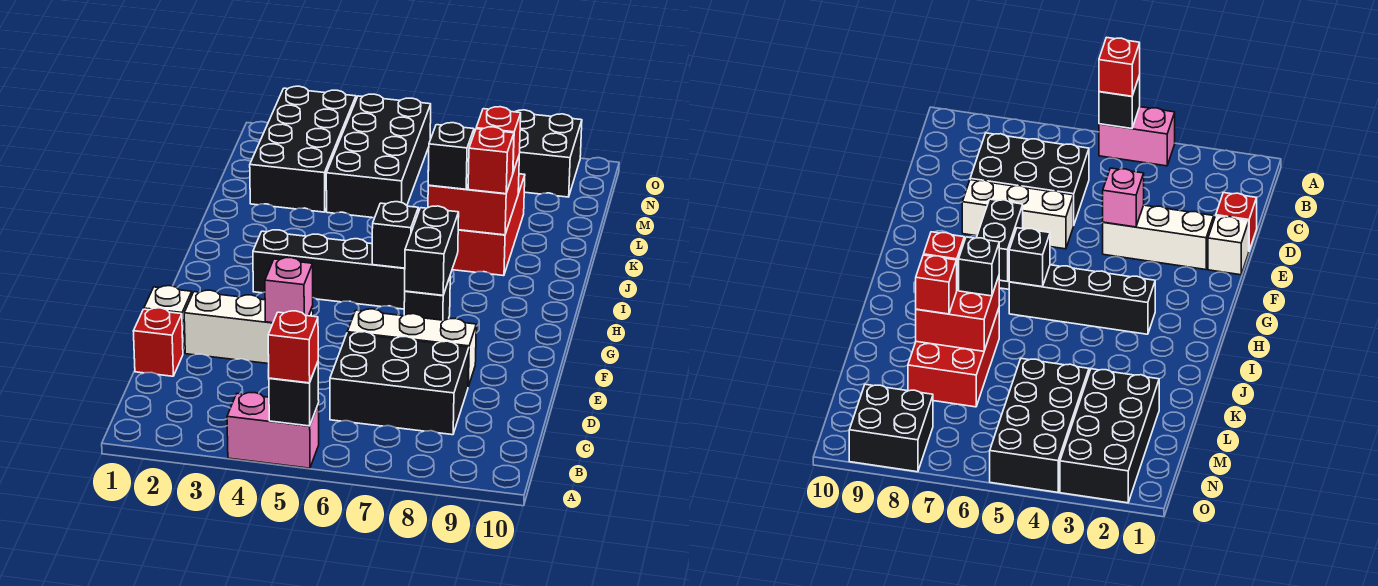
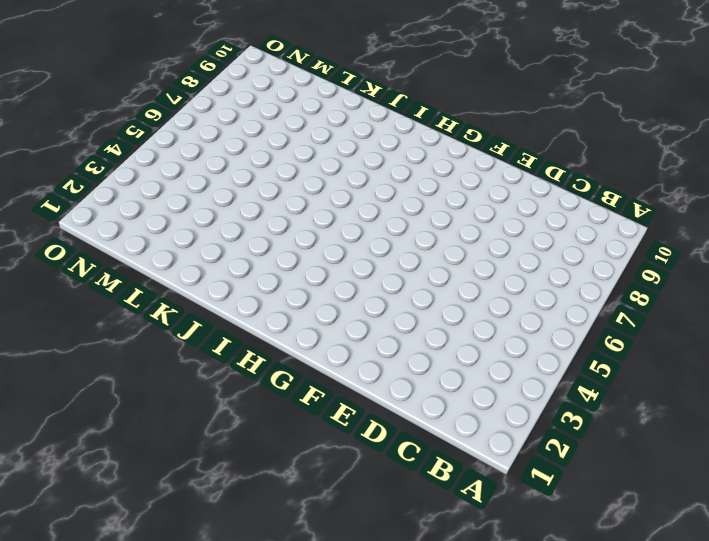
none -> pink brick A4:A5 level 1
none -> black brick C6:D8 level 1
none -> red brick D1 level 1

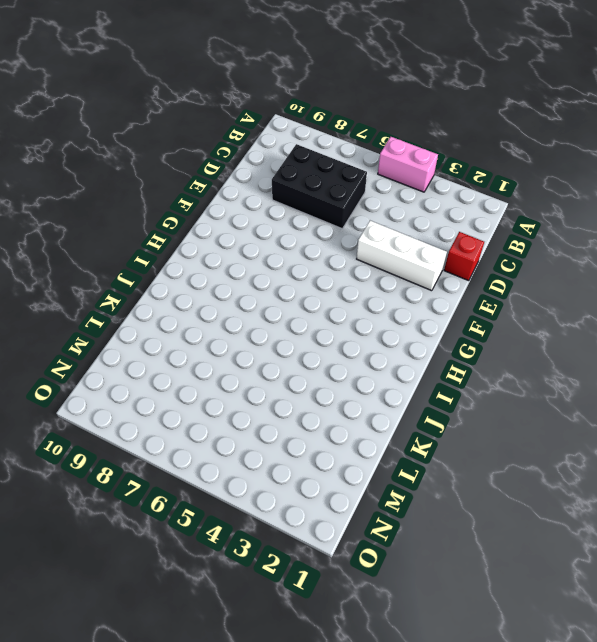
none -> white brick E1 level 1
none -> white brick E6:E8 level 1
none -> black brick G7 level 1

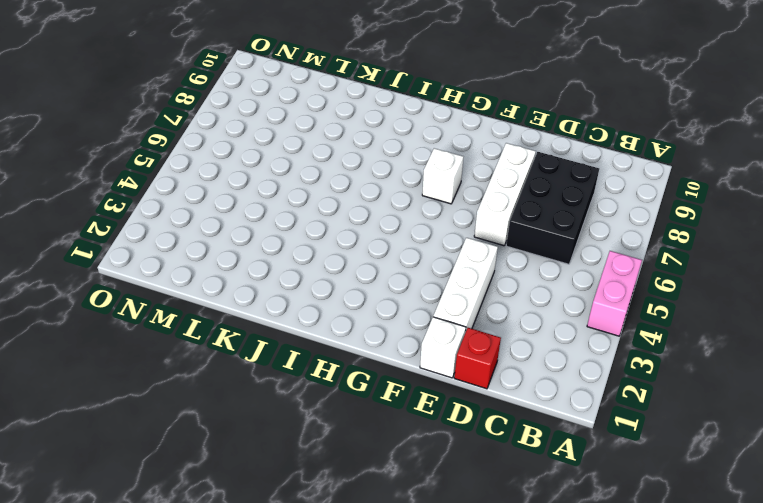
white brick G7 level 1 -> black brick G7 level 1
none -> black brick H3:H6 level 1
none -> red brick J7:L8 level 1
none -> black brick L2:O3 level 1

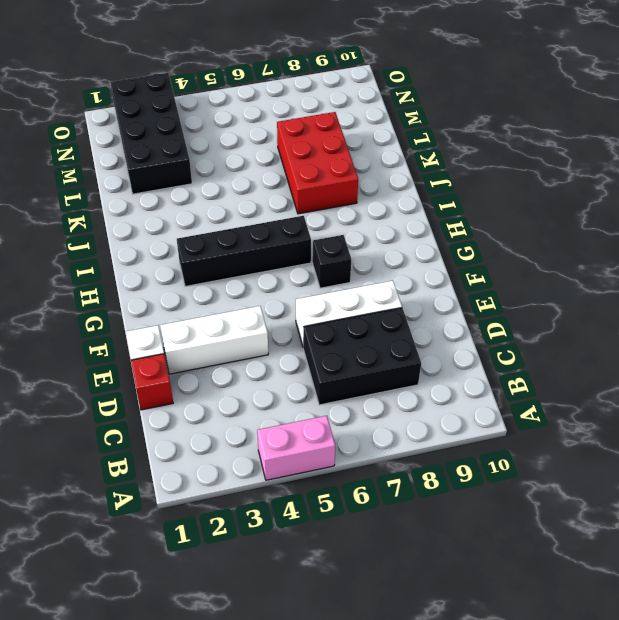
none -> black brick L4:O5 level 1
none -> black brick N8:O9 level 1
none -> black brick A5 level 2

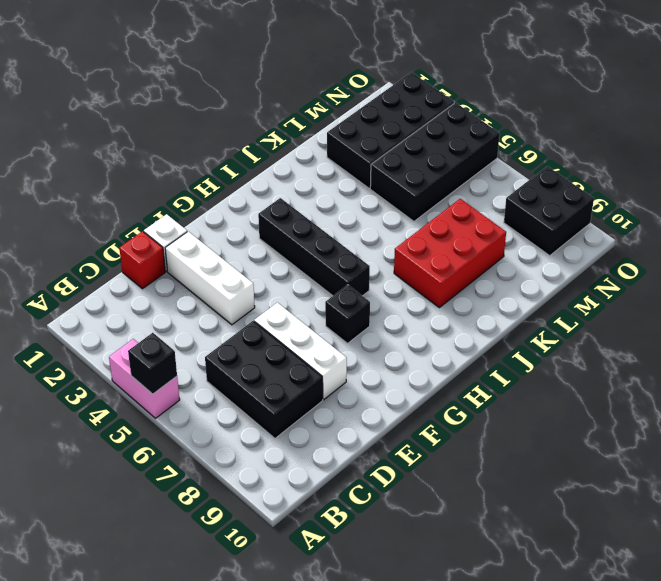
none -> pink brick E4 level 2
none -> black brick G7:H7 level 2
none -> black brick H6 level 2

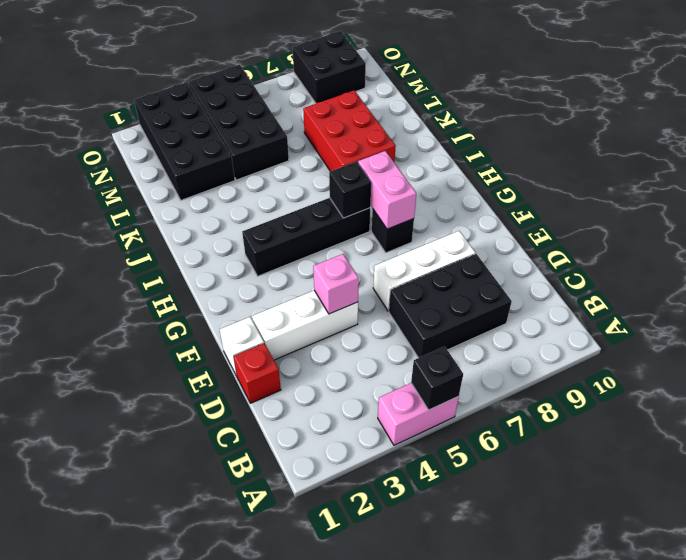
pink brick G7:H7 level 2 -> black brick G7:H7 level 2
none -> red brick J7:K8 level 2
none -> red brick A5 level 3
none -> black brick J7 level 3

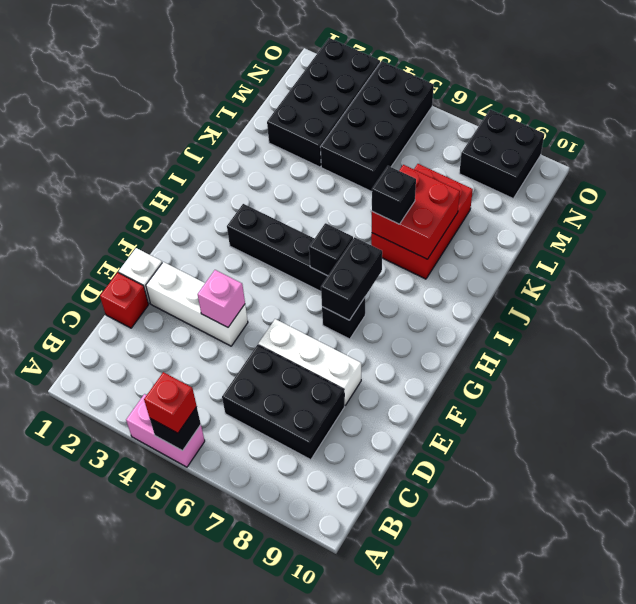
none -> red brick J8 level 3
none -> red brick K8 level 3

